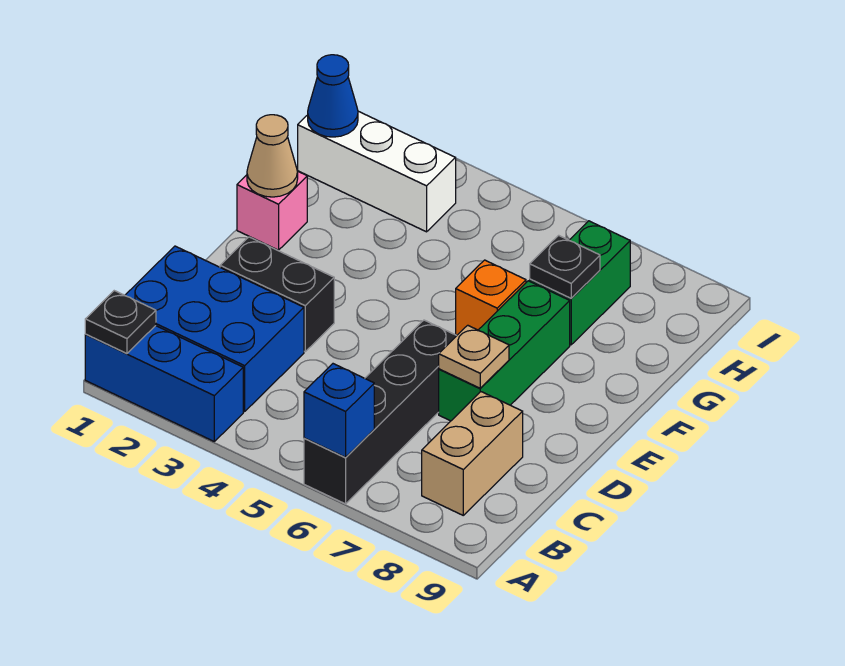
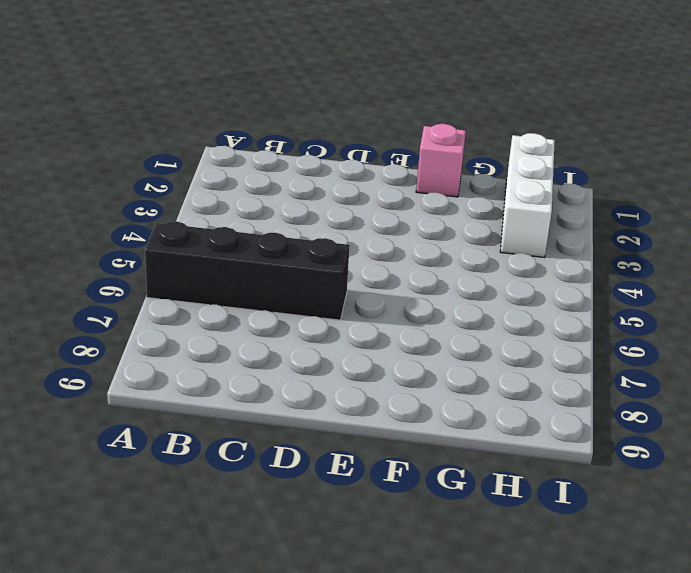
none -> blue brick A1:A3 level 1
none -> blue brick B1:C3 level 1
none -> tan brick B8:C8 level 1

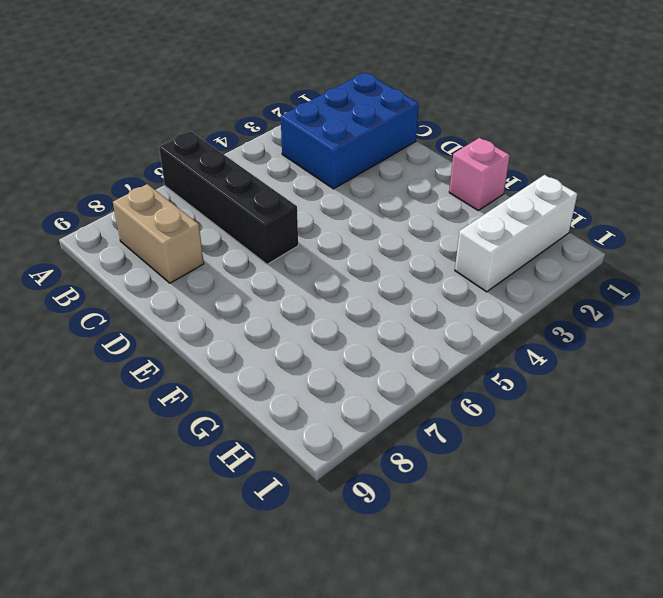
none -> blue brick A1:A3 level 1
none -> black brick D2:D3 level 1
none -> green brick D7:F7 level 1

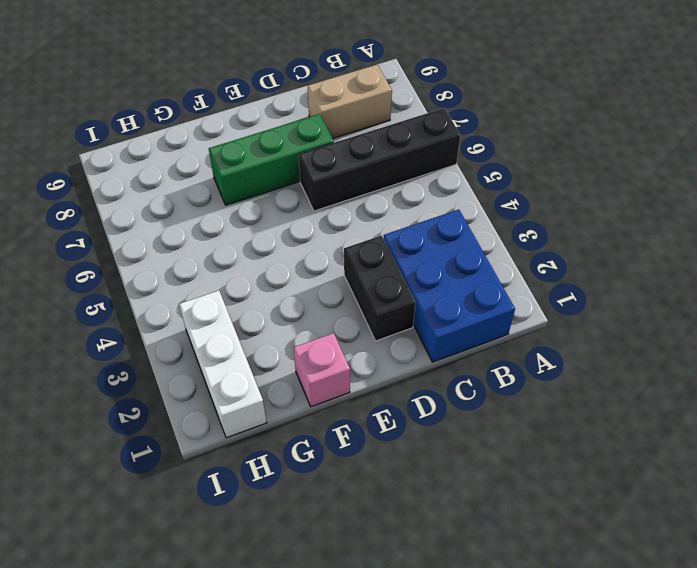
none -> blue brick A1:A3 level 1
none -> orange brick F6 level 1
none -> green brick G7:H7 level 1

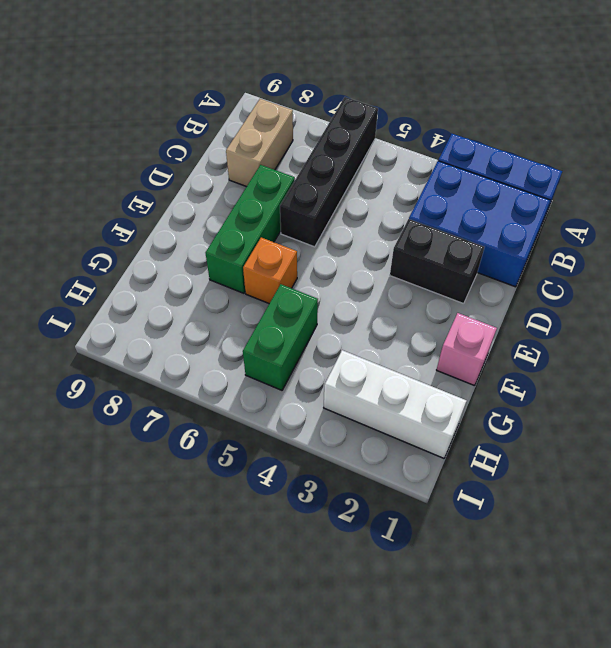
green brick G5:H5 level 1 -> green brick G7:H7 level 1
none -> black plate A1 level 2
none -> blue brick A6 level 2
none -> tan plate D7 level 2

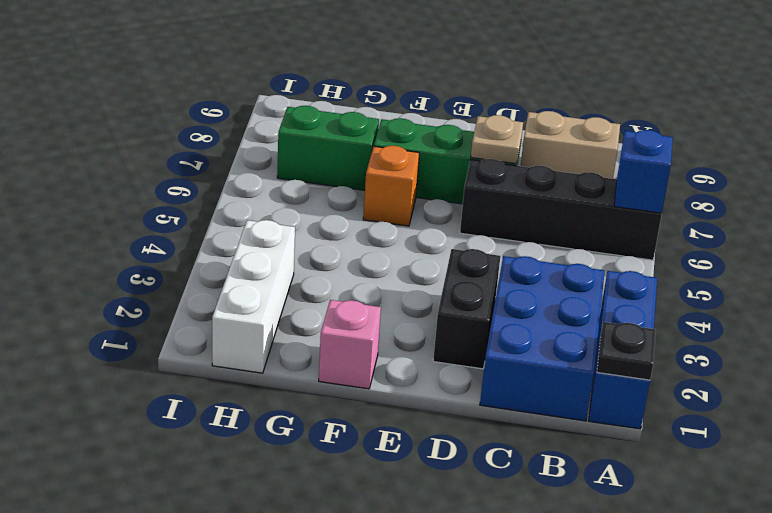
none -> tan cone F1 level 2
none -> black plate G7 level 2
none -> blue cone H1 level 2

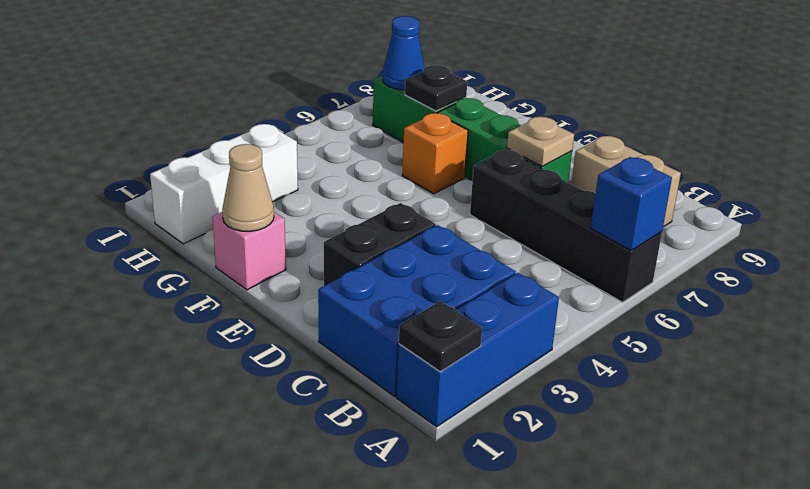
blue cone H7 level 2 -> blue cone H1 level 2

